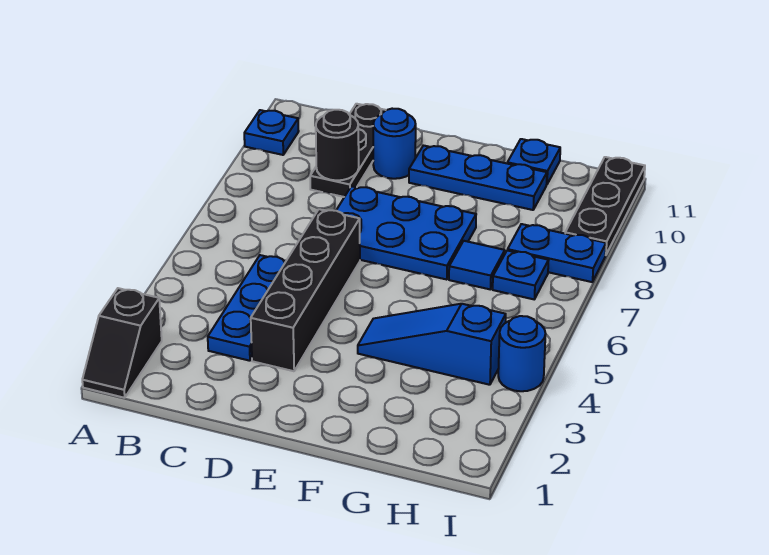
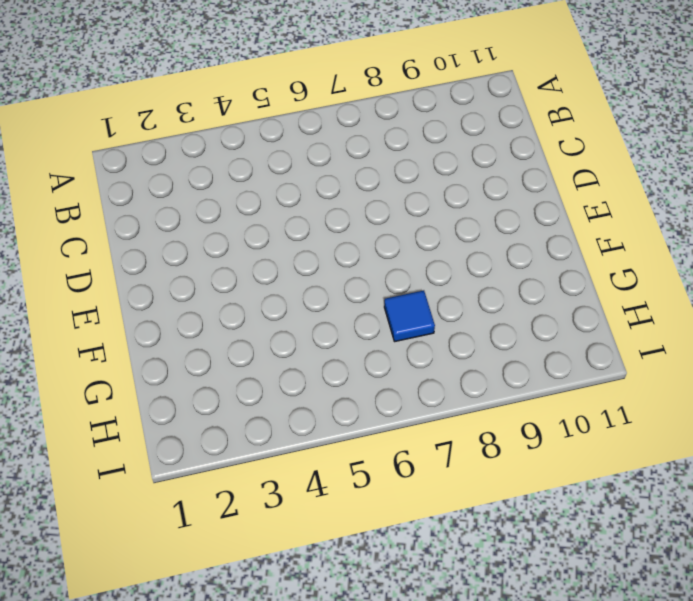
none -> black slope A1:A2 level 1 top 2
none -> blue plate A10 level 1
none -> blue plate C3:C5 level 1

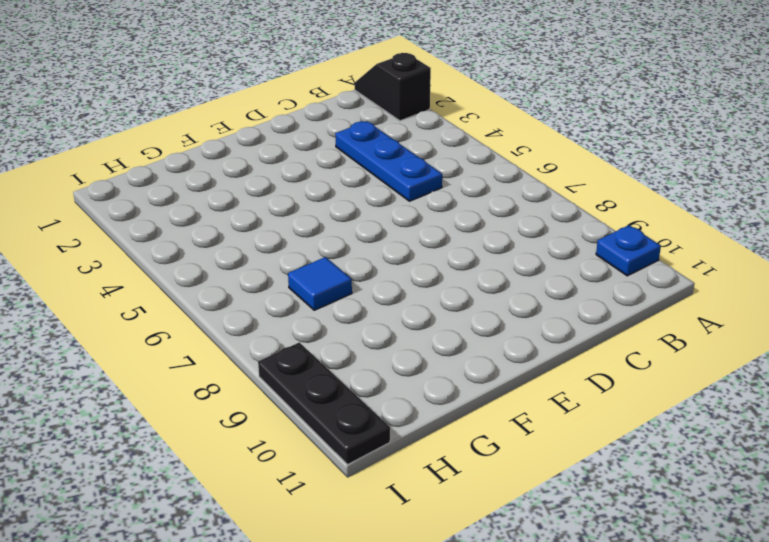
none -> black plate C9:C11 level 1
none -> black brick D3:D6 level 1
none -> blue plate D7:F8 level 1

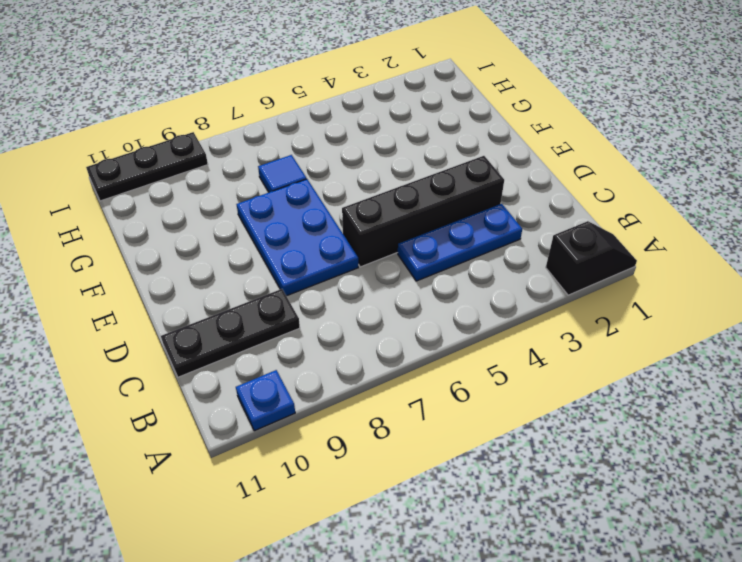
none -> blue round brick D10 level 1
none -> blue plate E10:G10 level 1
none -> blue slope F4:H4 level 1 top H

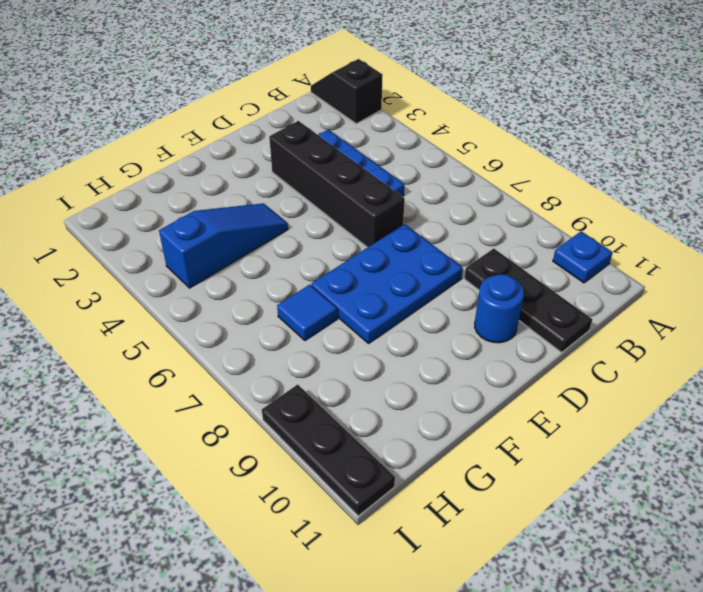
none -> blue plate E10:G10 level 1
none -> blue plate G11 level 1
none -> blue plate H7 level 1

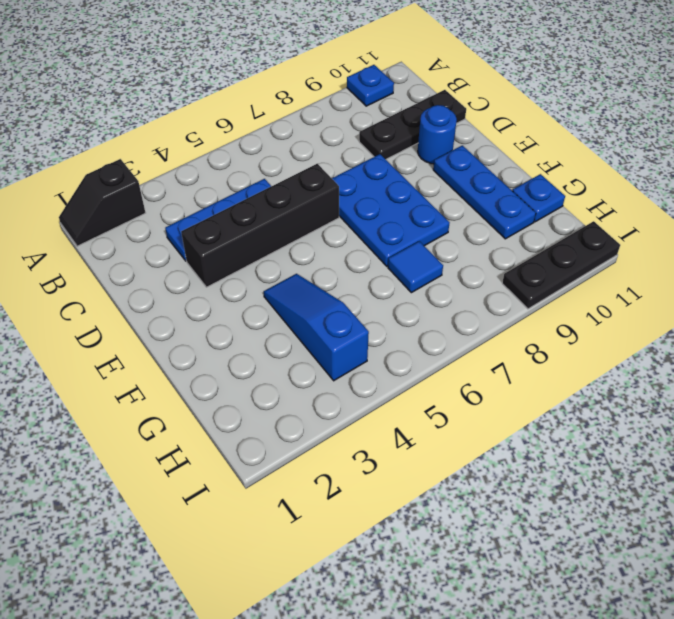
none -> blue plate H7 level 1
none -> blue plate H8:I8 level 1
none -> blue round brick I4 level 1

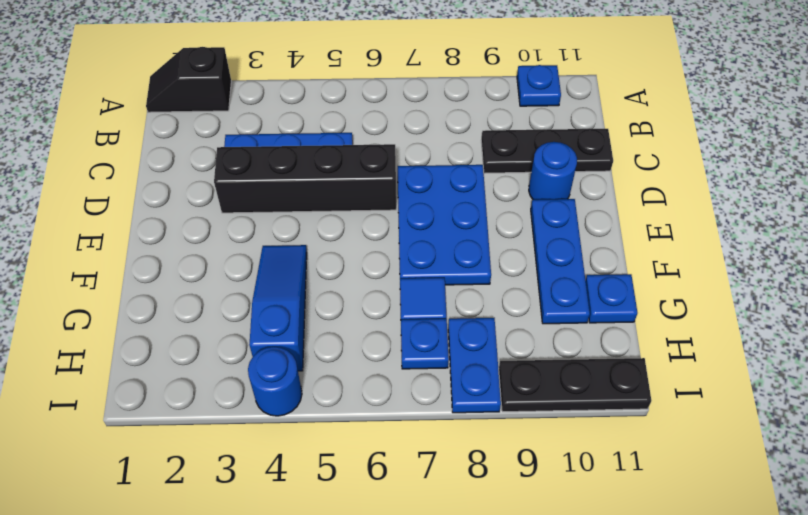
none -> black round brick C9 level 2

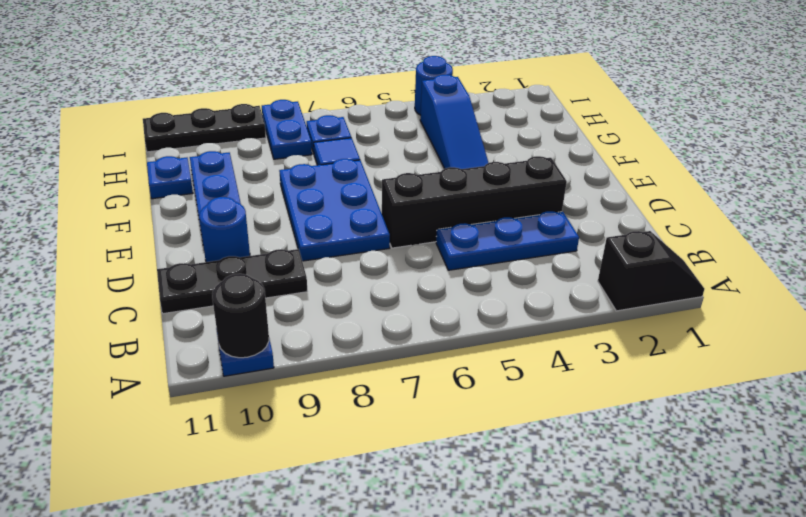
black round brick A10 level 2 -> black round brick C9 level 2

